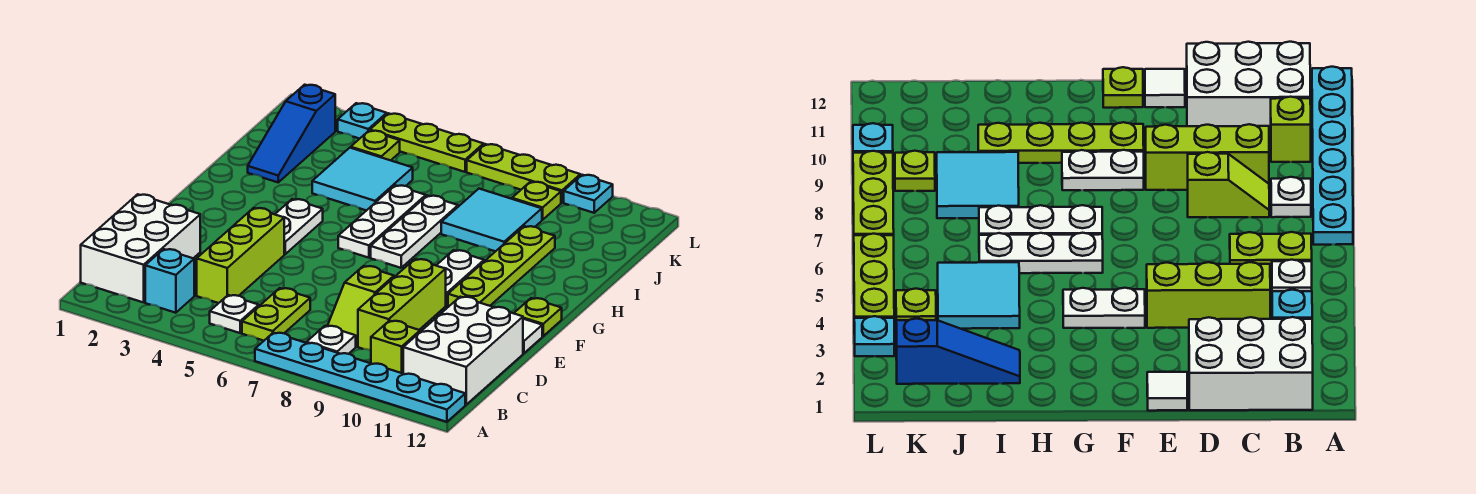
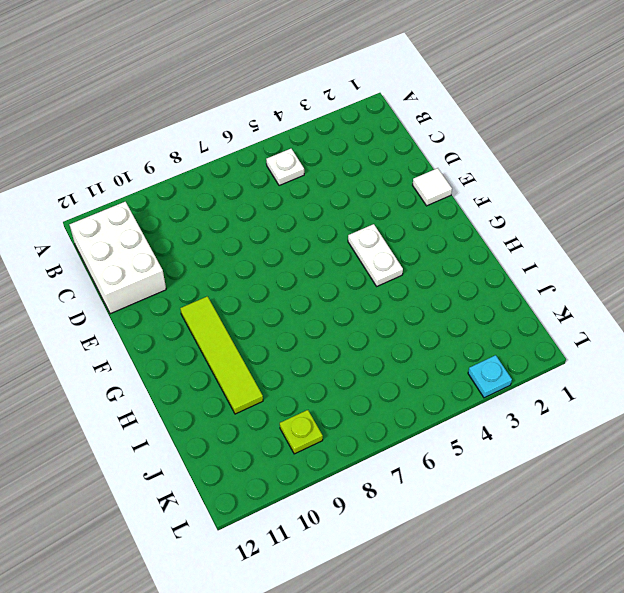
lime tile F10:I10 level 1 -> lime plate F10:I10 level 1
none -> cyan plate A7:A12 level 1
none -> white brick B1:D2 level 1
none -> cyan brick B3 level 1

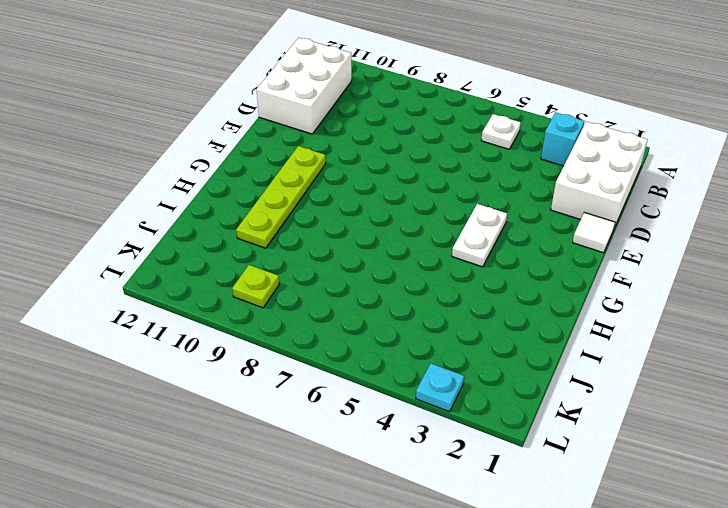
none -> cyan plate A7:A12 level 1
none -> lime plate B6:C6 level 1
none -> white plate B8 level 1

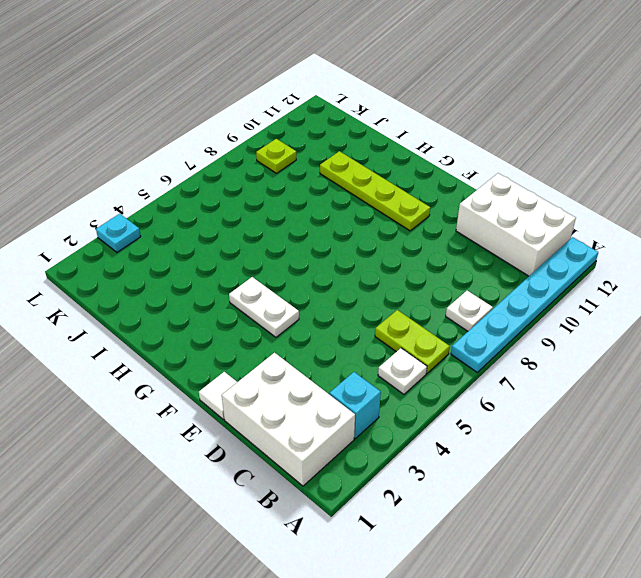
none -> lime brick B10 level 1
none -> lime brick C4:E4 level 1
none -> lime slope C8:D8 level 1 top D

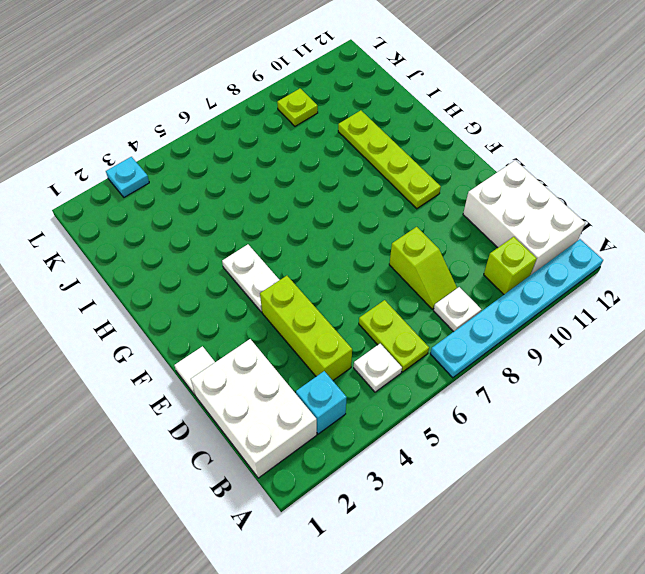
none -> lime brick C9:E9 level 1
none -> white tile E12 level 1
none -> white plate F9:G9 level 1

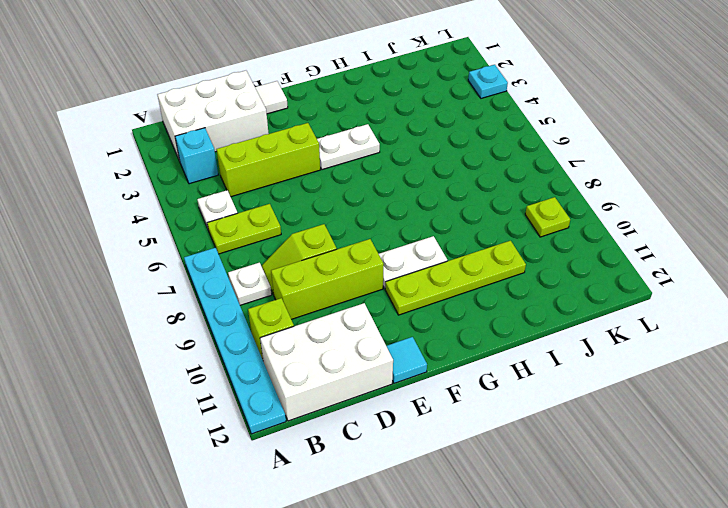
cyan tile E12 level 1 -> white tile E12 level 1
none -> lime plate F12 level 1
none -> white plate G6:I6 level 1
none -> white plate G7:I7 level 1

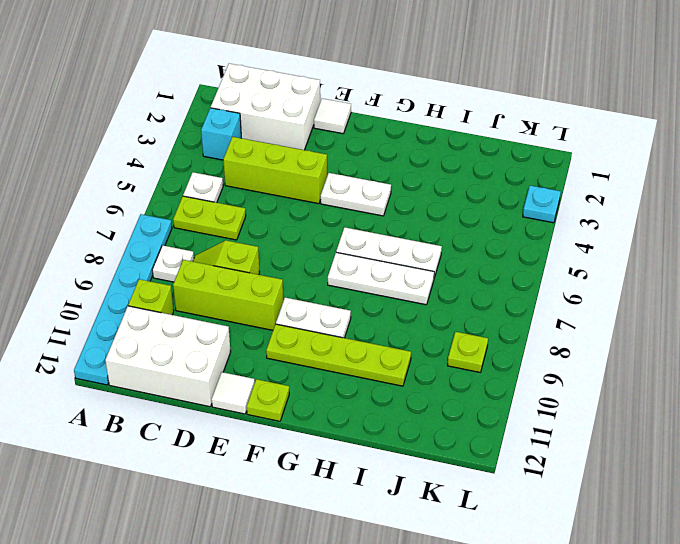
none -> blue slope I2:K2 level 1 top K
none -> cyan tile I4:J5 level 1
none -> cyan tile I8:J9 level 1

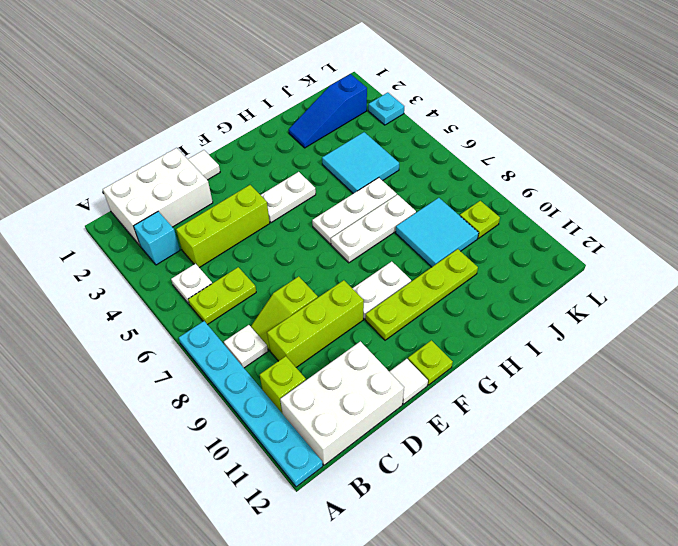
none -> lime plate K4 level 1
none -> lime plate L4:L6 level 1
none -> lime plate L7:L9 level 1

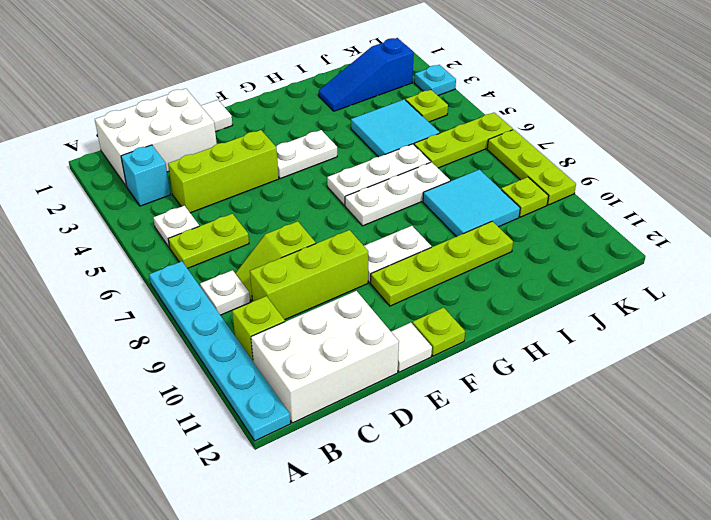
lime plate J6:L6 level 1 -> lime plate L4:L6 level 1
none -> cyan plate L10 level 1

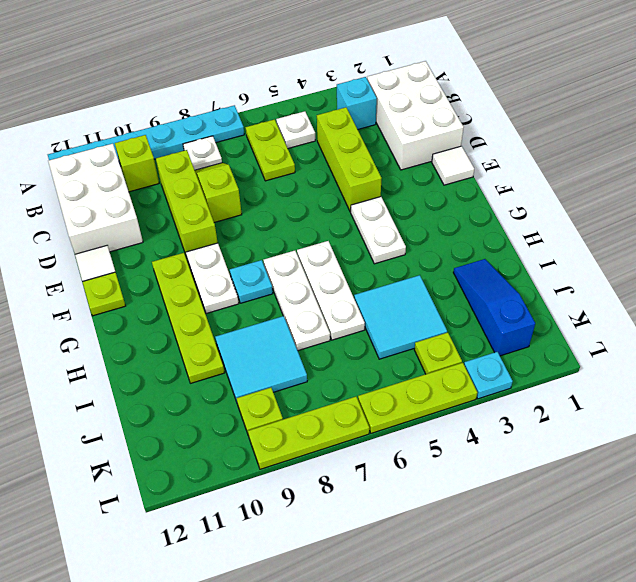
cyan plate G8 level 1 -> cyan plate L10 level 1

